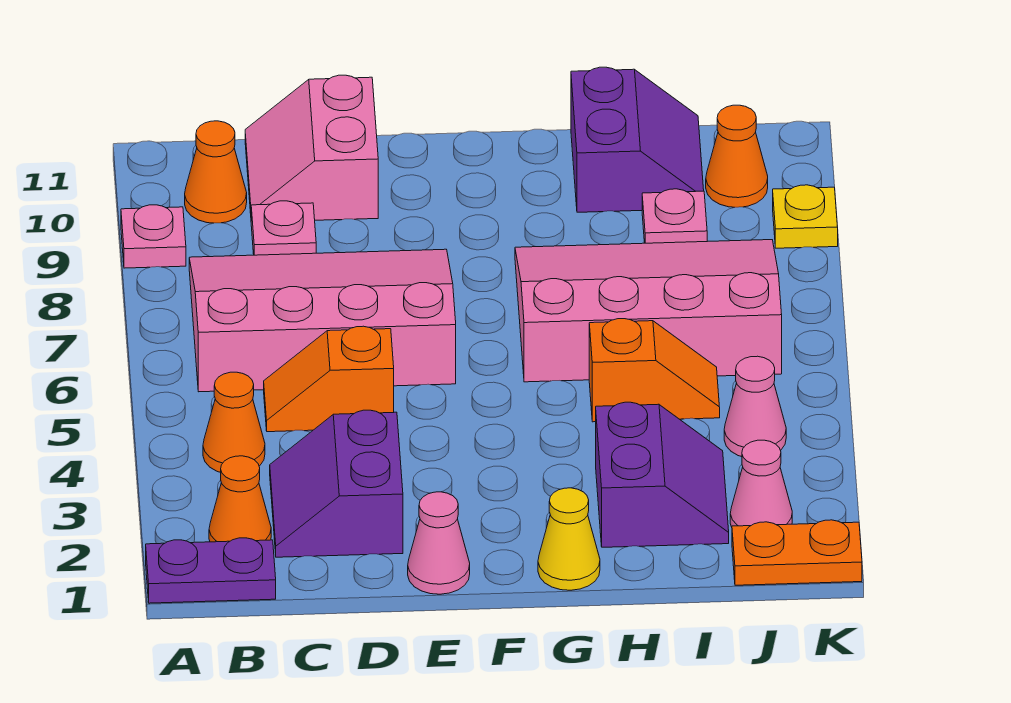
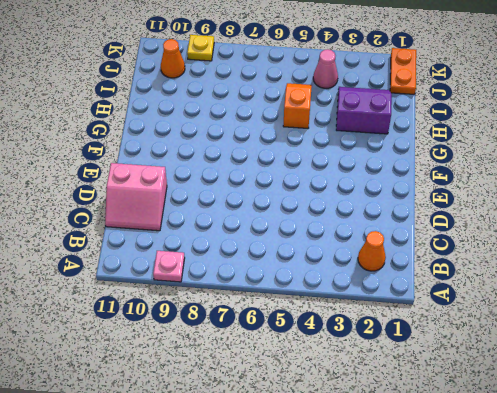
none -> purple plate A1:B1 level 1
none -> orange cone B4 level 1
none -> pink slope B6:E8 level 1 top 6

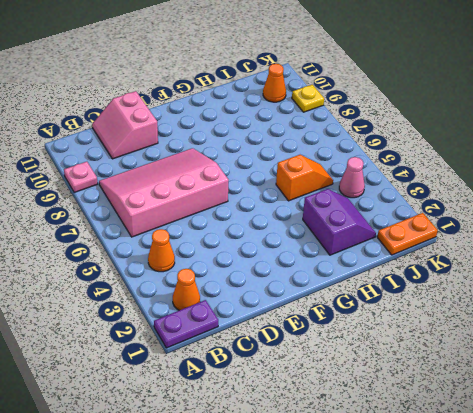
none -> orange cone B10 level 1
none -> purple slope C2:D3 level 1 top D
none -> orange slope C5:D5 level 1 top D

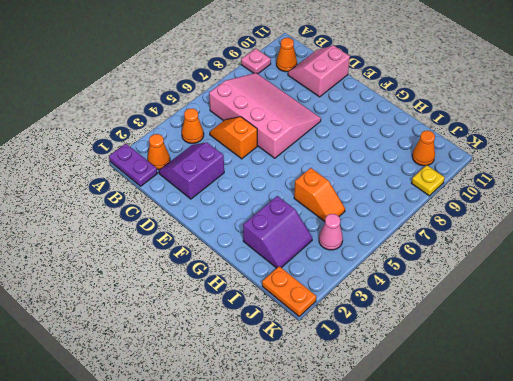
none -> pink plate C9 level 1
none -> pink cone E1 level 1
none -> yellow cone G1 level 1

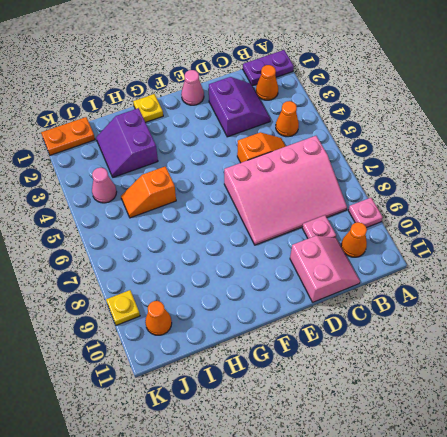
yellow plate G1 level 1 -> yellow cone G1 level 1
none -> pink slope G6:J8 level 1 top 6
none -> purple slope H10:I11 level 1 top H
none -> pink plate I9 level 1

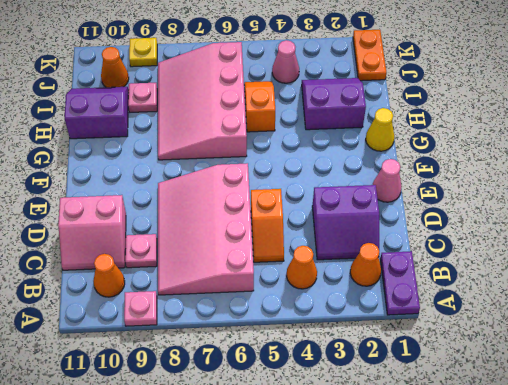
none -> pink cone J2 level 1

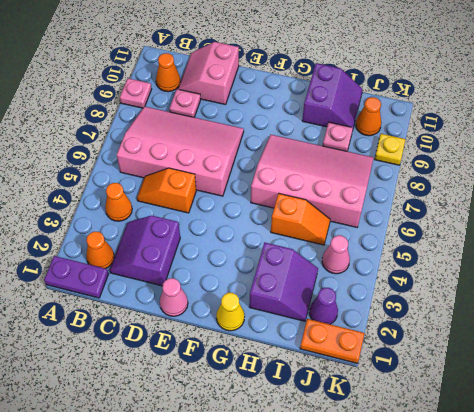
purple cone J2 level 1 -> pink cone J2 level 1

